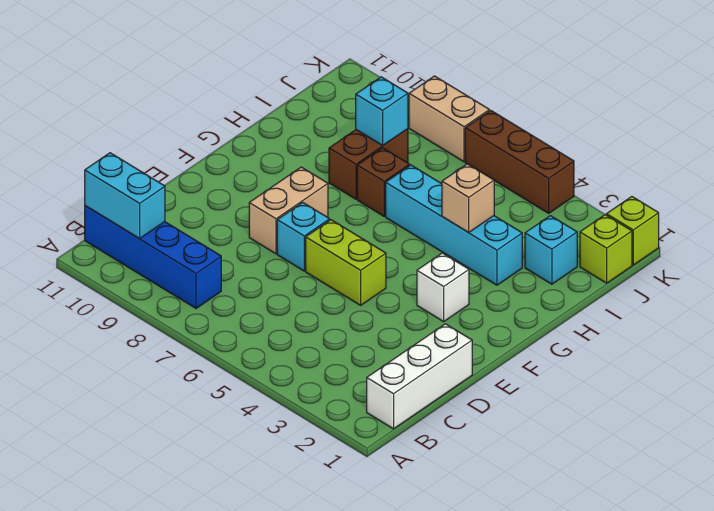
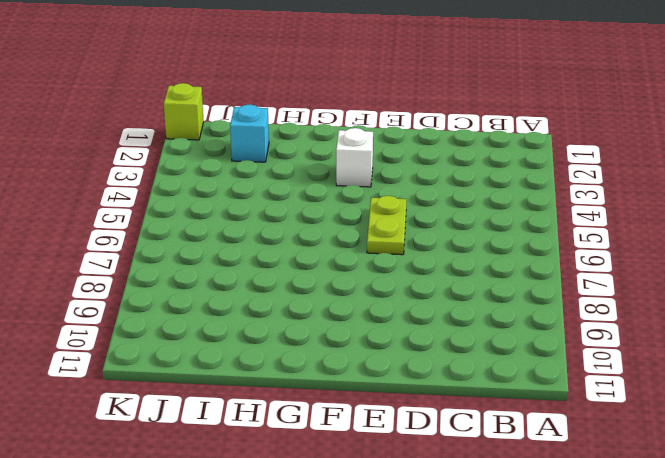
lime plate E5:E6 level 1 -> lime brick E5:E6 level 1
none -> white brick B1:D1 level 1
none -> blue brick B8:B11 level 1
none -> cyan brick E7 level 1

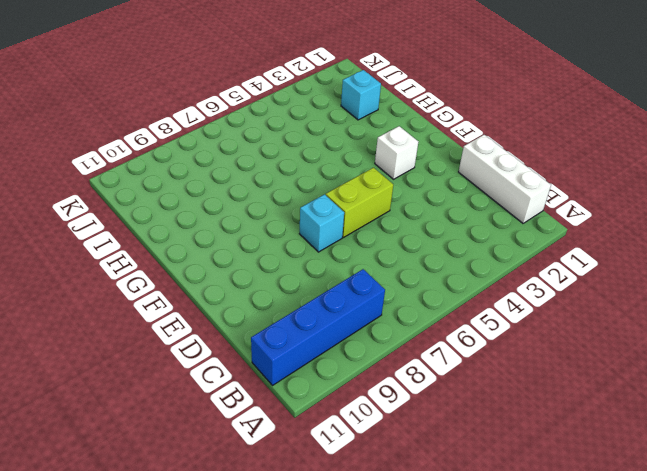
none -> tan brick E8:F8 level 1
none -> cyan brick H3:H6 level 1
none -> brown brick H7 level 1

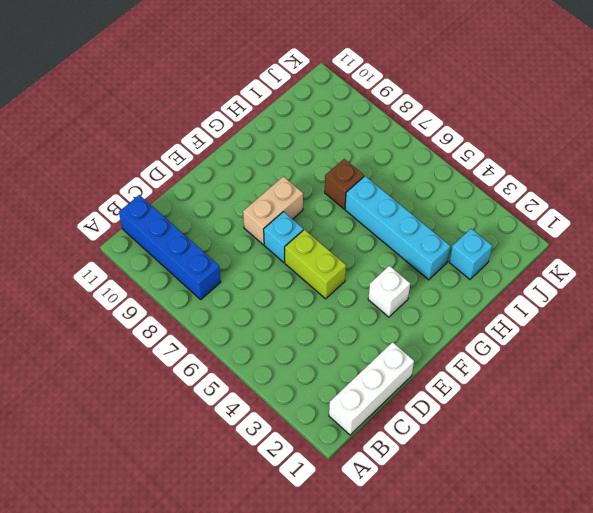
none -> brown brick H8:I8 level 1
none -> lime brick J1 level 1
none -> lime brick K1 level 1

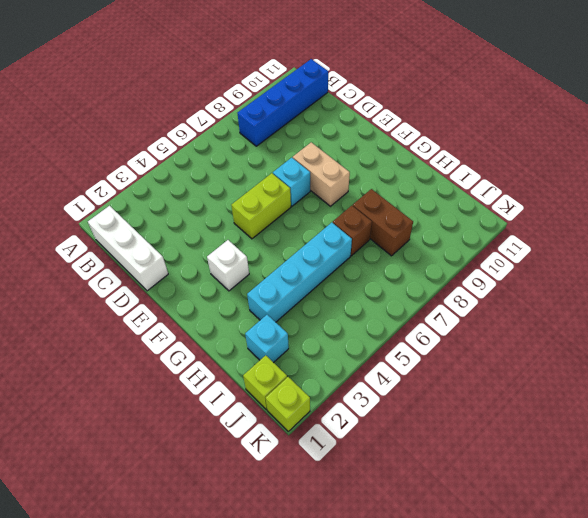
none -> brown brick K4:K6 level 1
none -> tan brick K7:K8 level 1
none -> cyan brick B10:B11 level 2

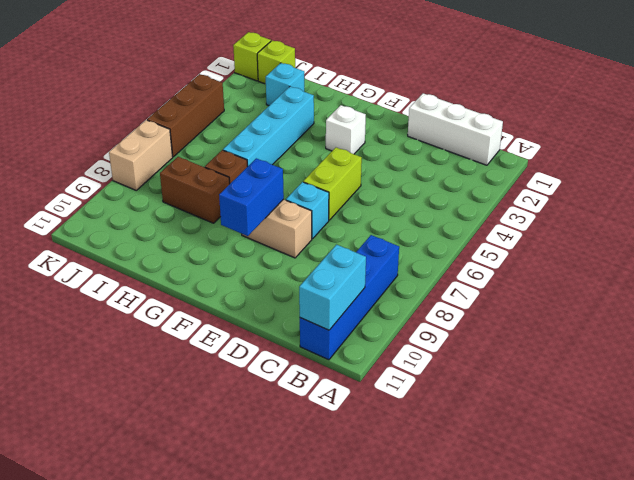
blue brick F8:F9 level 2 -> none
none -> tan brick H4 level 2
none -> cyan brick I8 level 2

